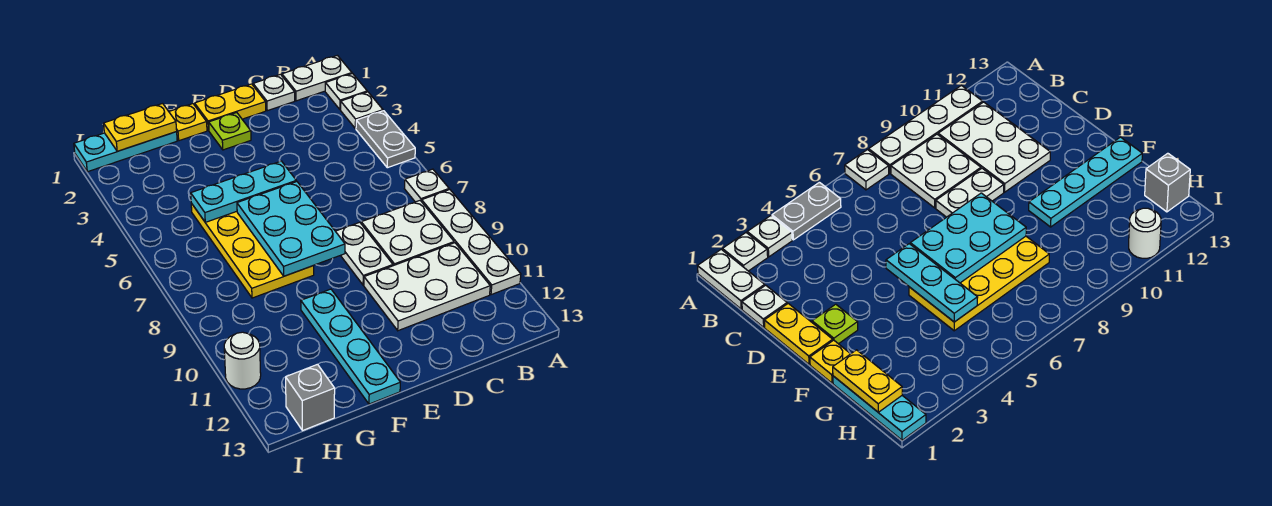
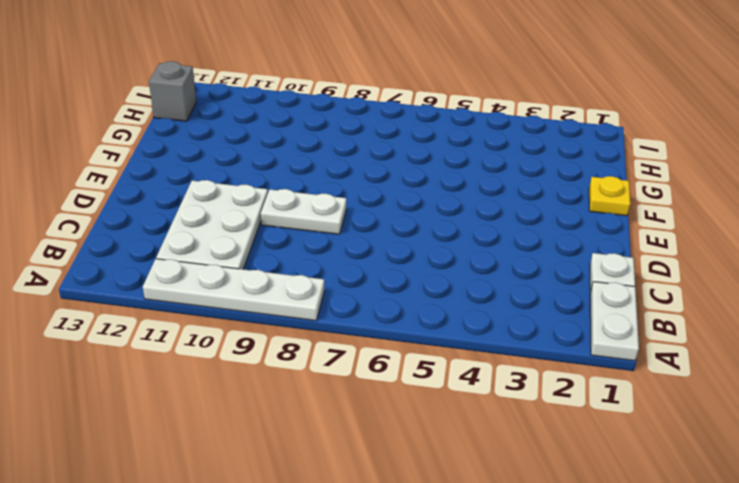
none -> white plate A2 level 1
none -> white plate A3 level 1
none -> grey plate A4:A5 level 1

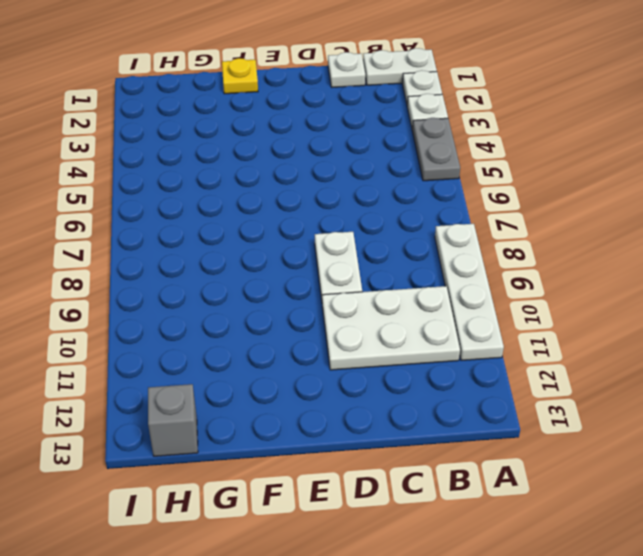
none -> white plate A7 level 1
none -> white plate B8:C9 level 1
none -> yellow plate D1:E1 level 1

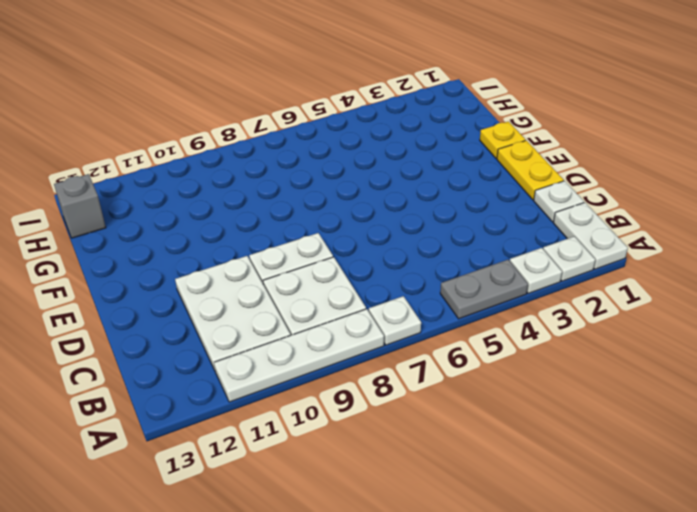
none -> lime plate E2 level 1
none -> yellow plate F5:G8 level 1
none -> cyan plate F10:F13 level 1

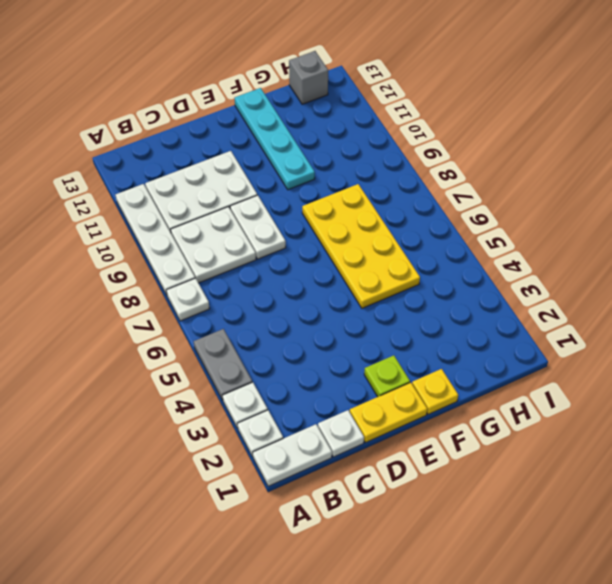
none -> cyan plate G1:I1 level 1
none -> white round brick I11 level 1
none -> cyan plate E5:G5 level 2

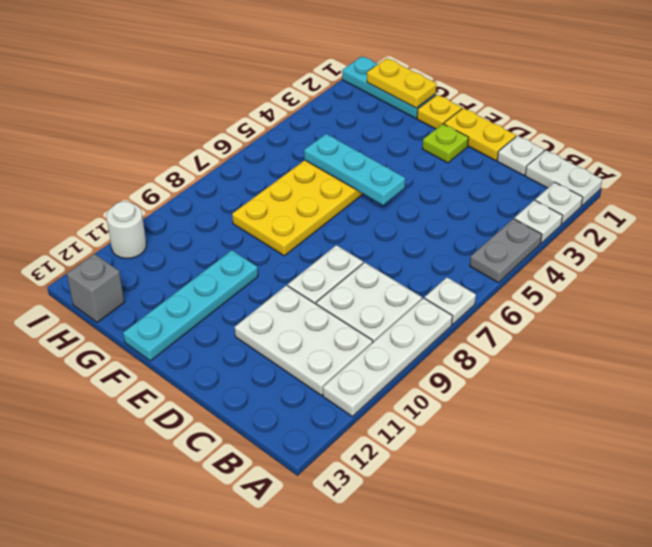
none -> cyan plate E6:F8 level 2

